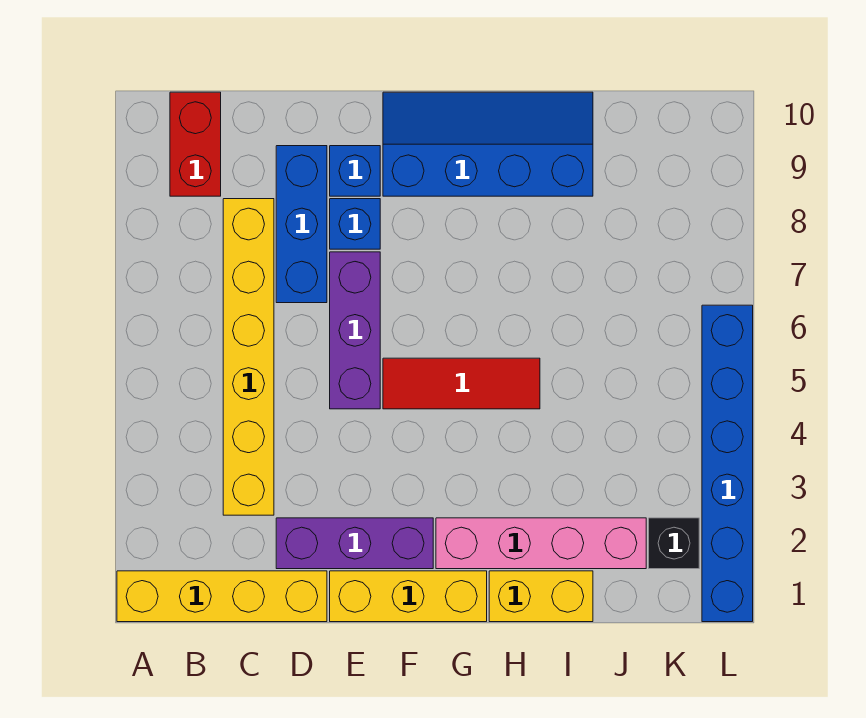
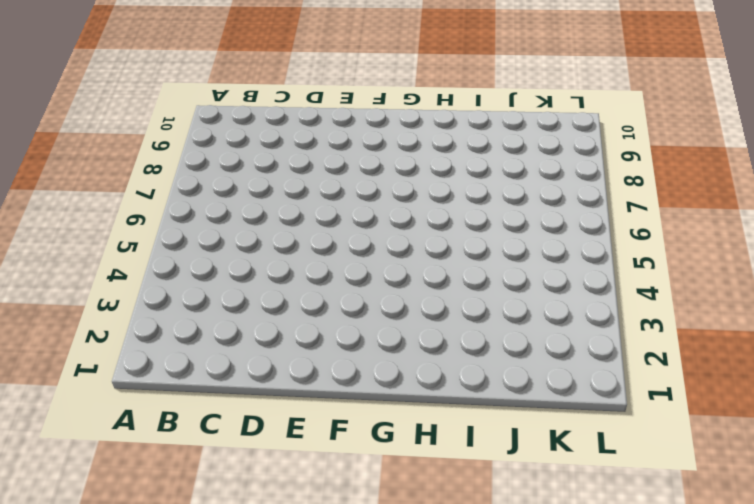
none -> yellow brick A1:D1 level 1
none -> red brick B9:B10 level 1
none -> yellow brick C3:C8 level 1

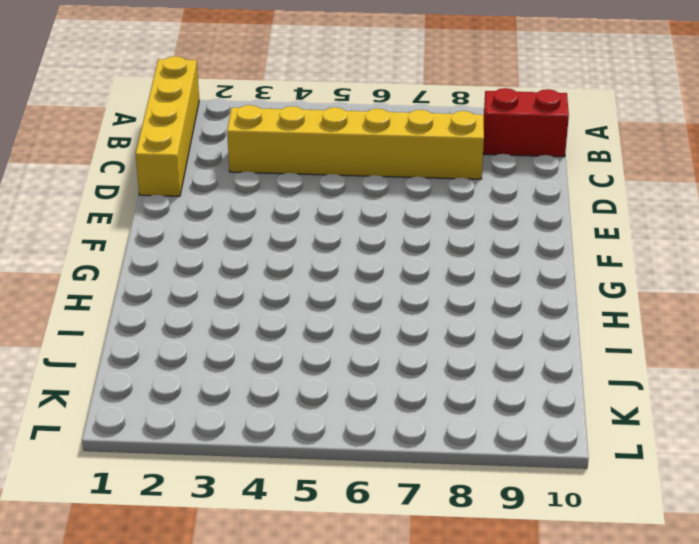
none -> purple brick D2:F2 level 1
none -> blue brick D7:D9 level 1
none -> yellow brick E1:G1 level 1

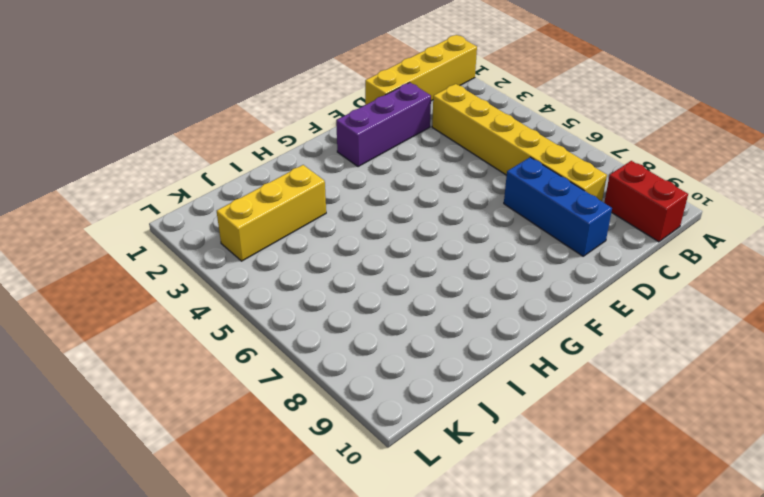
yellow brick I3:K3 level 1 -> yellow brick E1:G1 level 1
none -> purple brick E5:E7 level 1
none -> blue brick E8 level 1
none -> blue brick E9 level 1

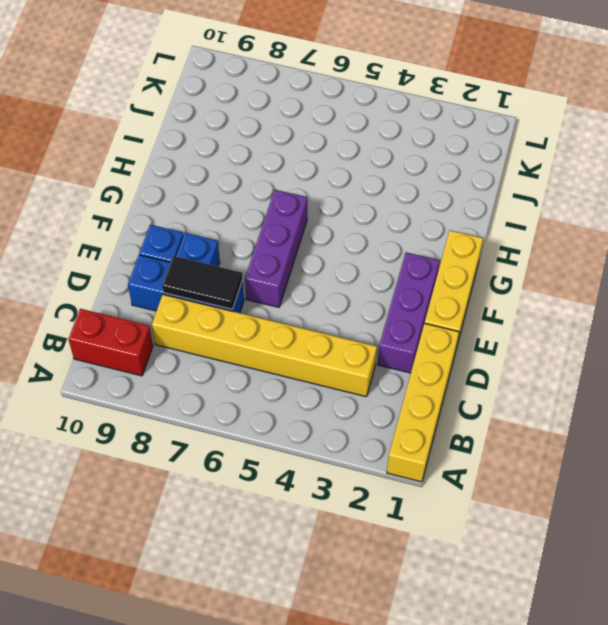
black tile D7:D8 level 2 -> none
purple brick E6:G6 level 1 -> purple brick E5:E7 level 1
none -> red tile F5:H5 level 1
none -> blue slope F9:I10 level 1 top 9
none -> pink brick G2:J2 level 1

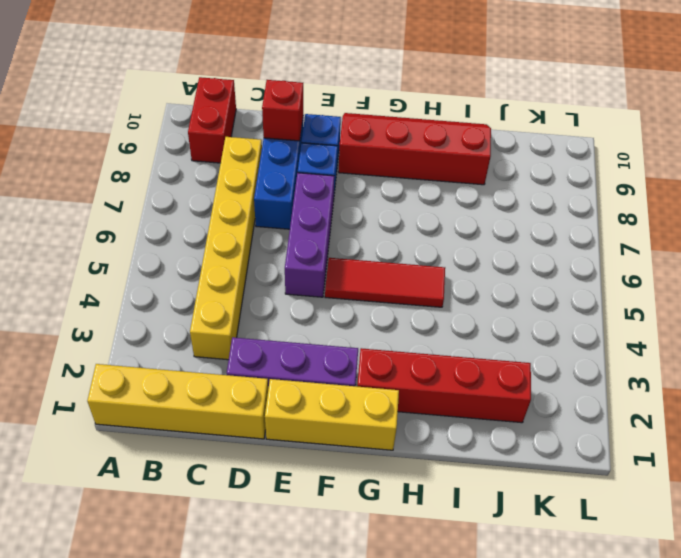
red brick D9 level 2 -> none
red slope F9:I10 level 1 top 9 -> blue slope F9:I10 level 1 top 9
red brick G2:J2 level 1 -> pink brick G2:J2 level 1
none -> yellow brick H1:I1 level 1
none -> black brick K2 level 1
none -> blue brick L1:L6 level 1

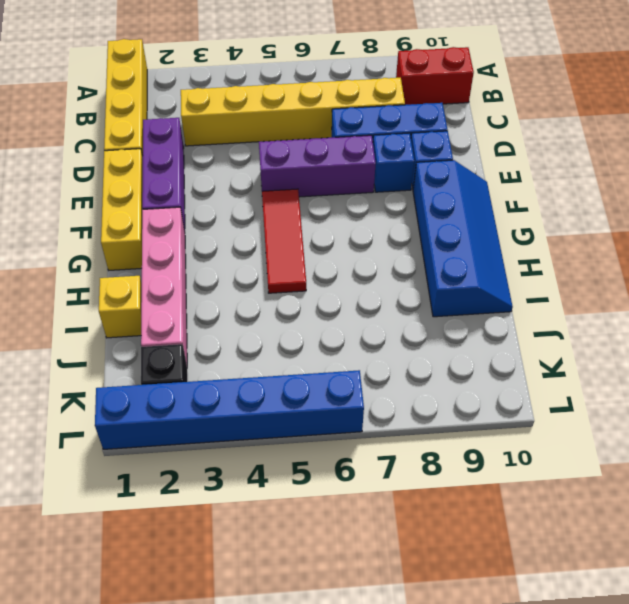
yellow brick I1 level 1 -> yellow brick H1:I1 level 1

